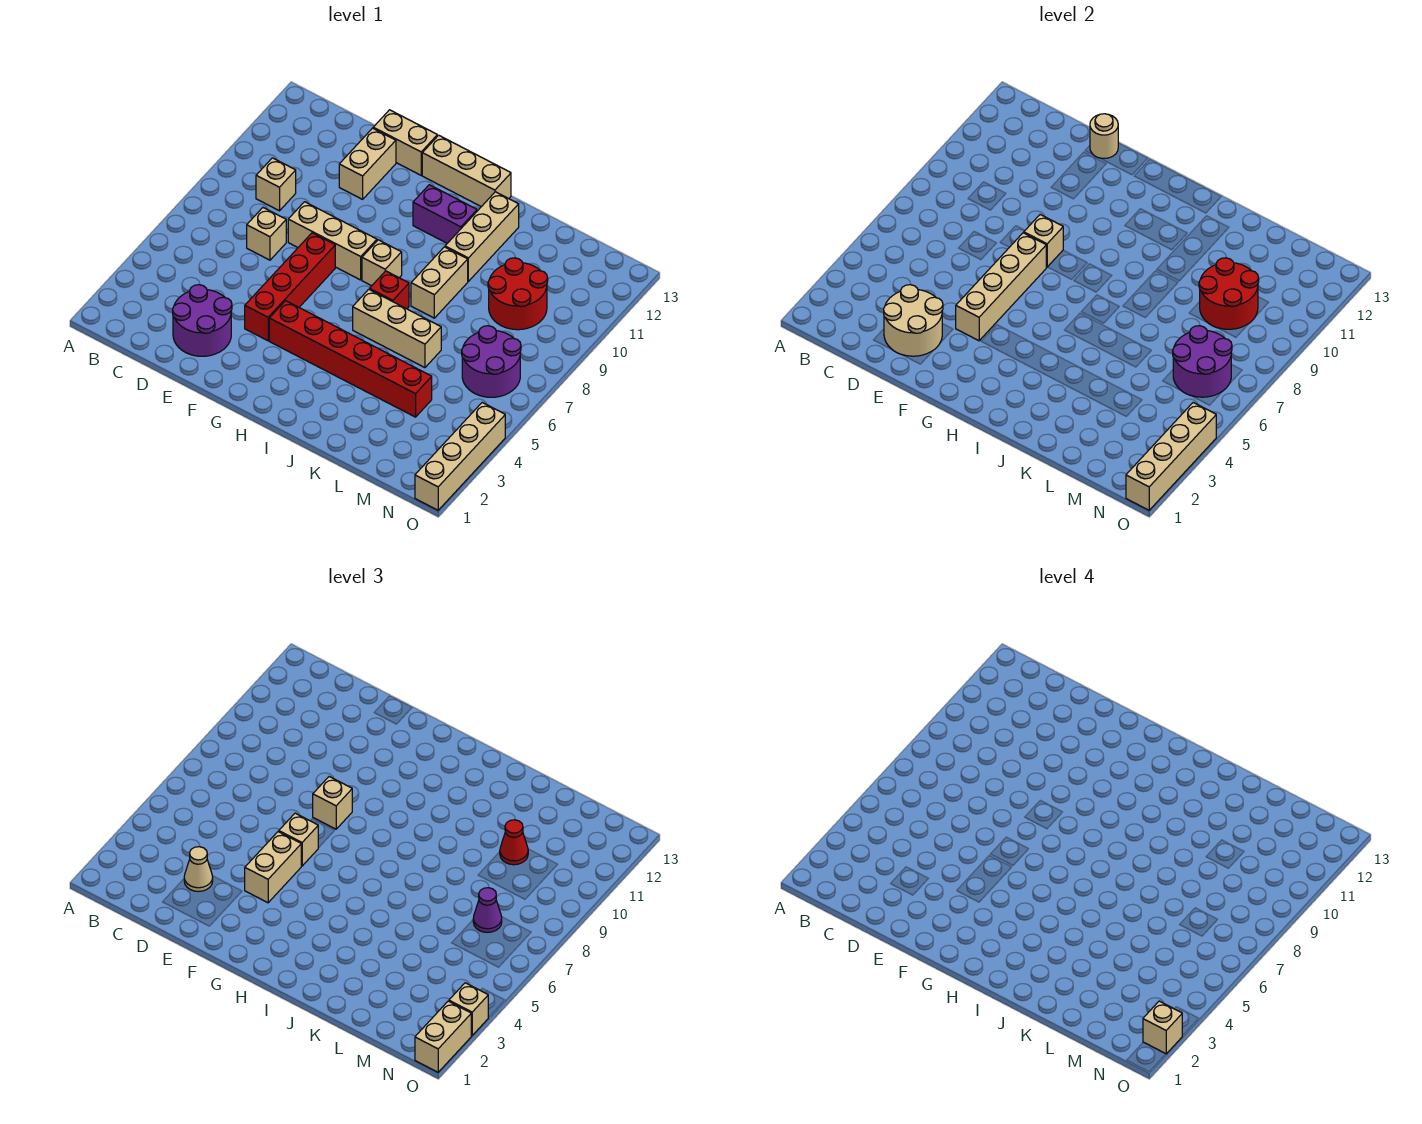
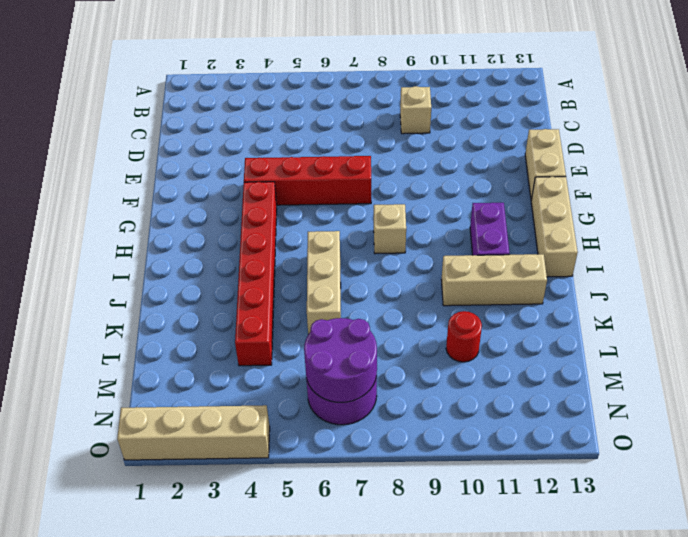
red round brick L10 level 1 -> red round brick L9:M10 level 1
none -> purple round brick D2:E3 level 1
none -> tan brick D7 level 1
none -> tan brick E8:G8 level 1
none -> tan brick E11:E12 level 1

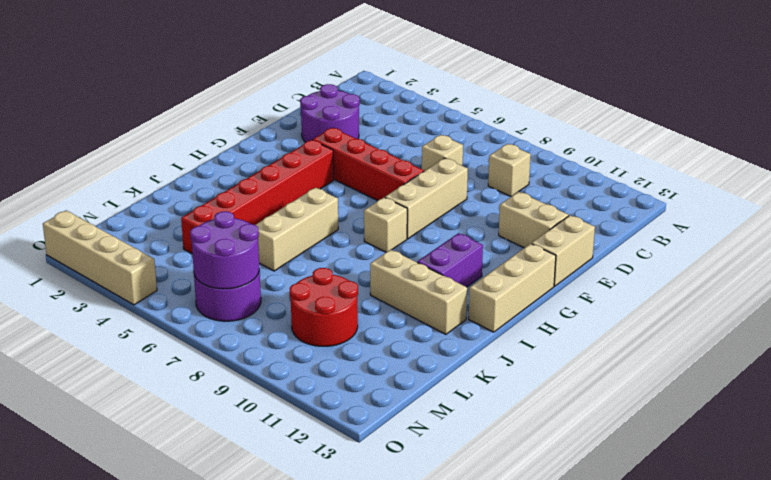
none -> red brick I7 level 1
none -> tan brick J8:J9 level 1
none -> tan round brick D2:E3 level 2
none -> tan round brick E13 level 2

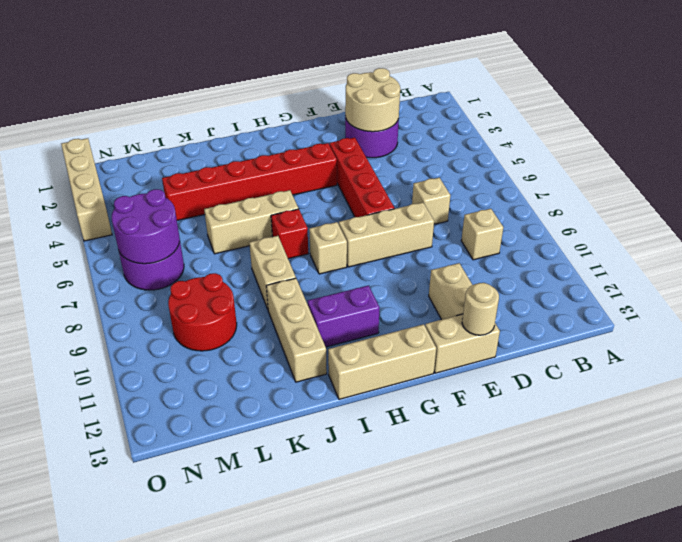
none -> tan brick F4:F7 level 2
none -> tan brick F8 level 2
none -> red round brick L9:M10 level 2
none -> tan brick O1:O4 level 2

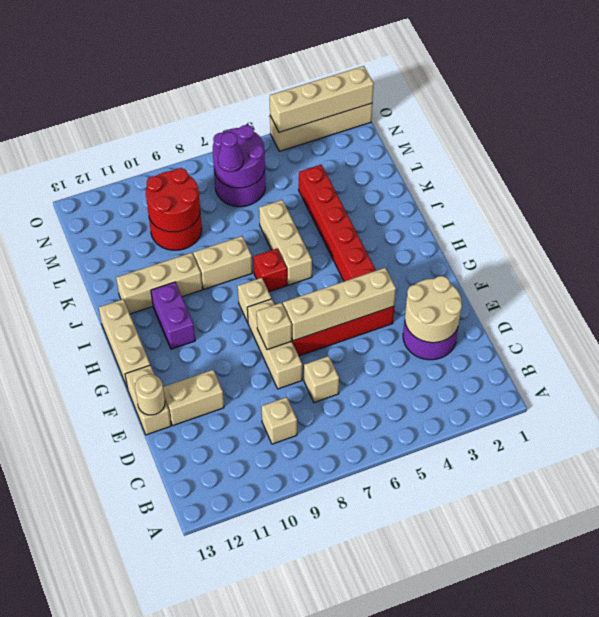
none -> tan cone D3 level 3
none -> tan brick F4:F5 level 3
none -> tan brick F6 level 3
none -> tan brick F8 level 3

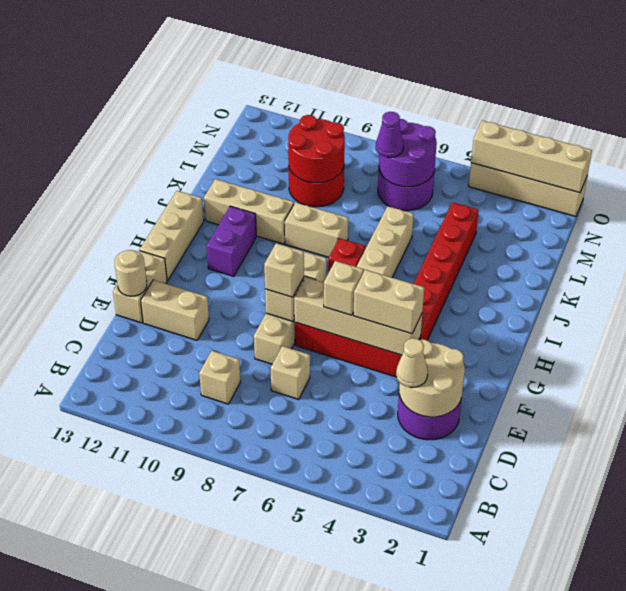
none -> red cone L10 level 3
none -> tan brick O1:O2 level 3
none -> tan brick O3 level 3
none -> tan brick O2 level 4

